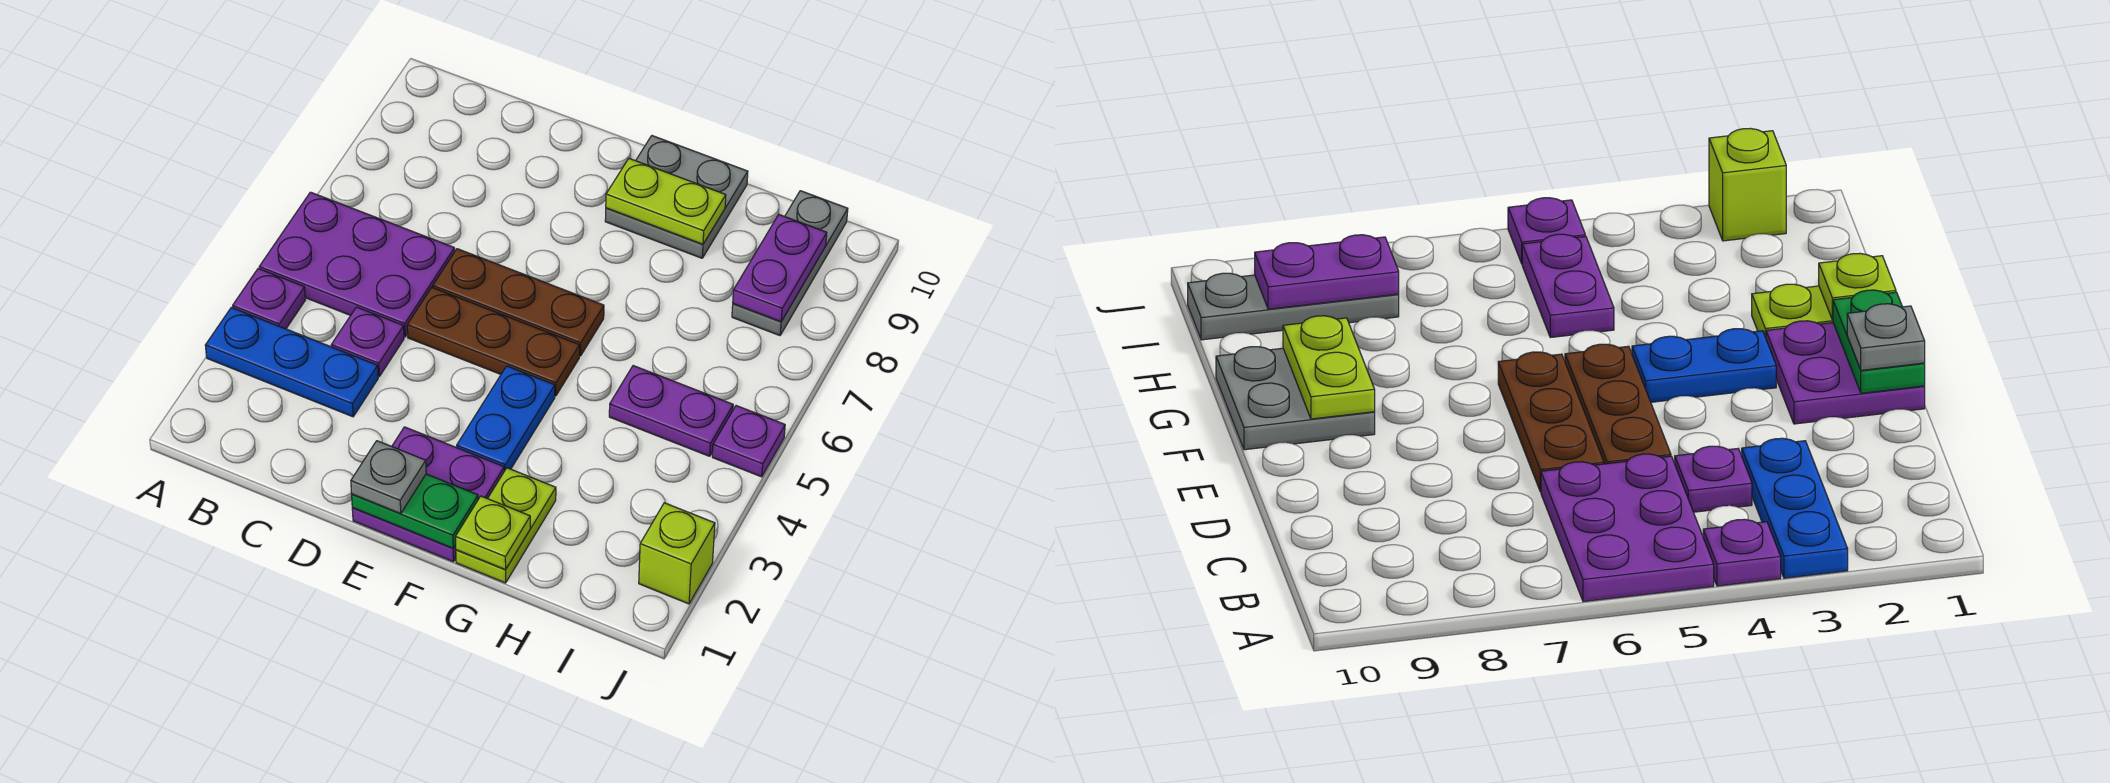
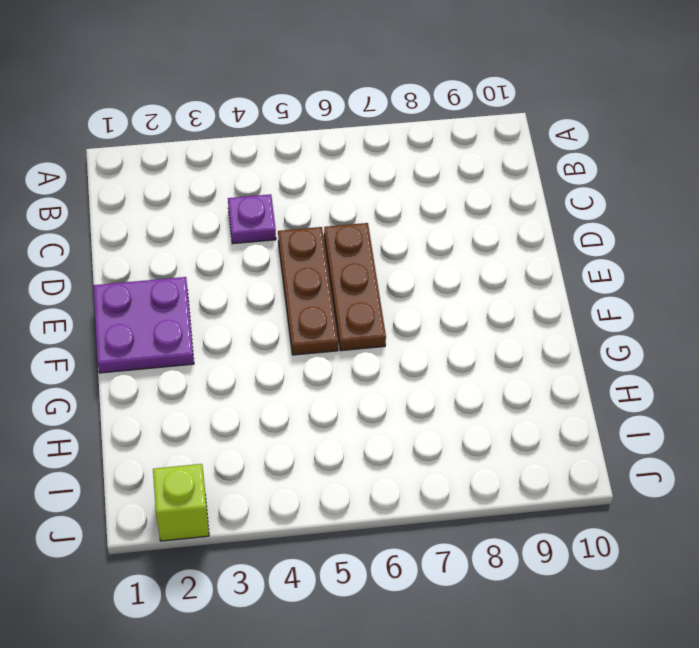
none -> blue plate A3:C3 level 1
none -> purple plate A4 level 1
none -> purple plate A5:C6 level 1

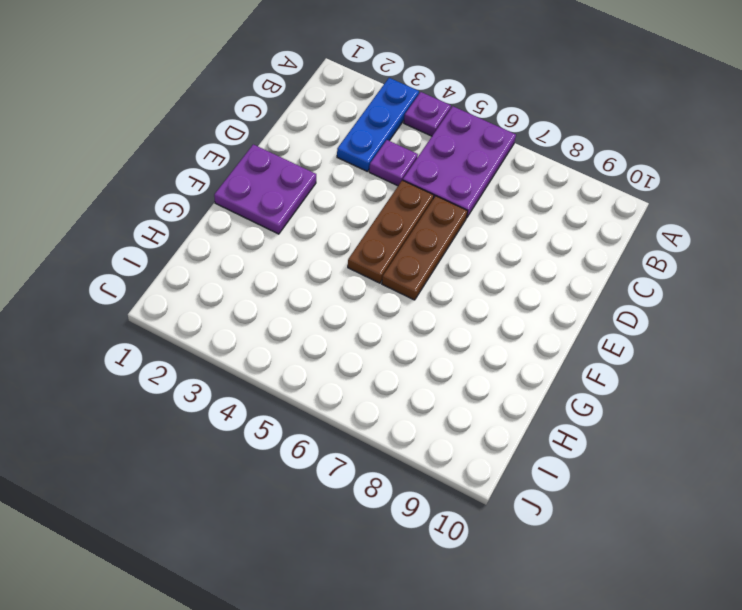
none -> blue plate F3:F4 level 1
none -> grey plate F9:G10 level 1
none -> lime plate G1:G2 level 1

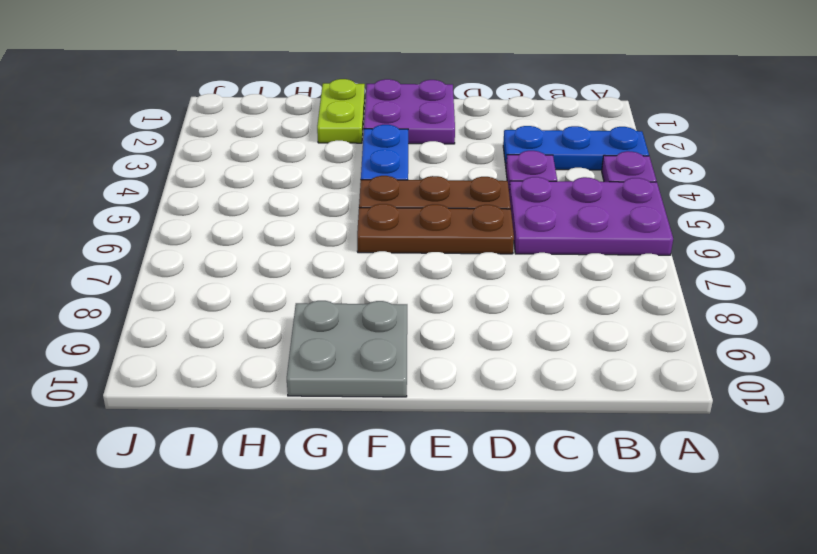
none -> purple plate H5:I5 level 1
none -> grey plate I8:I10 level 1
none -> lime brick J2 level 1

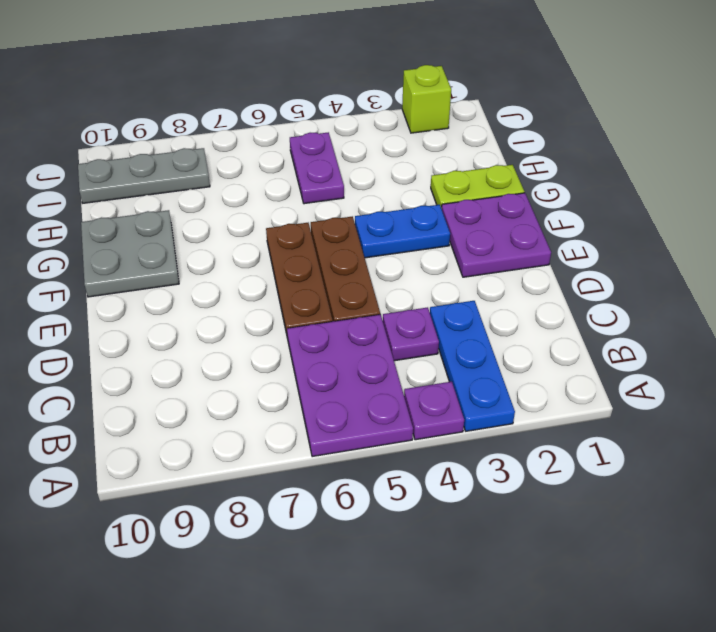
none -> purple plate J5 level 1
none -> green plate E1:F1 level 2
none -> lime plate F9:G9 level 2

